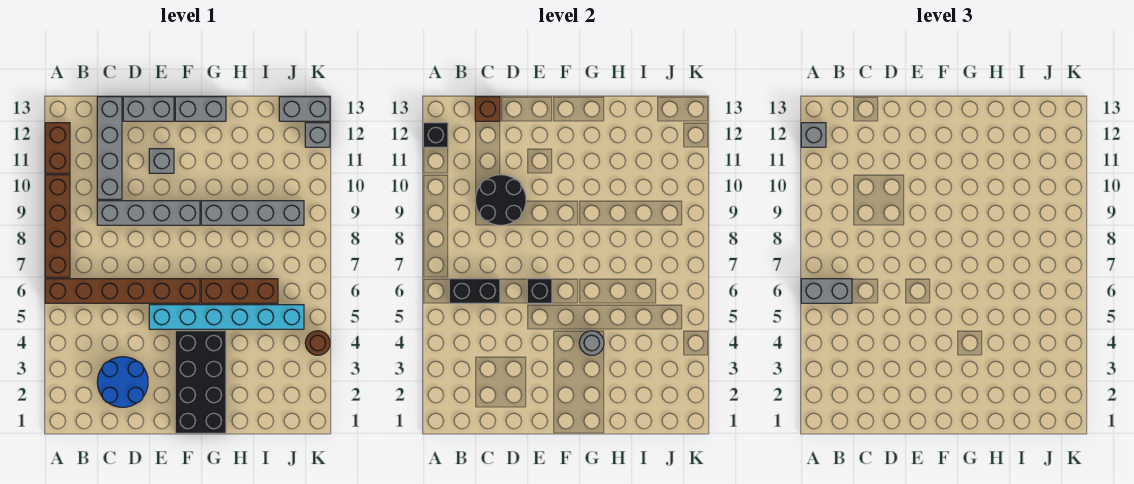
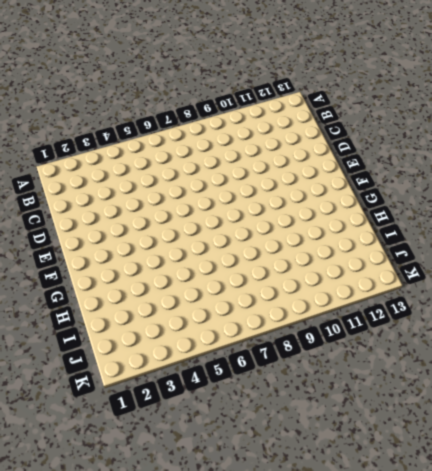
none -> brown brick A6:F6 level 1
none -> brown brick A7:A10 level 1
none -> brown brick A11:A12 level 1

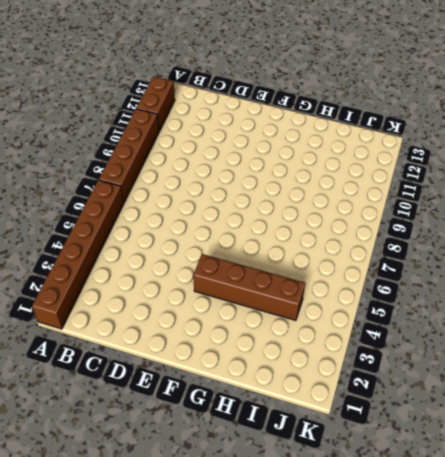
brown brick A1:A6 level 1 -> brown brick A6:F6 level 1
brown brick F4:I4 level 1 -> black brick F1:G4 level 1
none -> blue round brick C2:D3 level 1
none -> grey brick C9:F9 level 1
none -> grey brick C10:C13 level 1

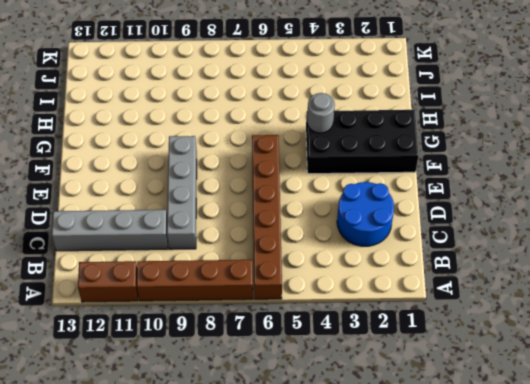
none -> grey brick D13:E13 level 1
none -> cyan brick E5:J5 level 1
none -> grey brick E11 level 1

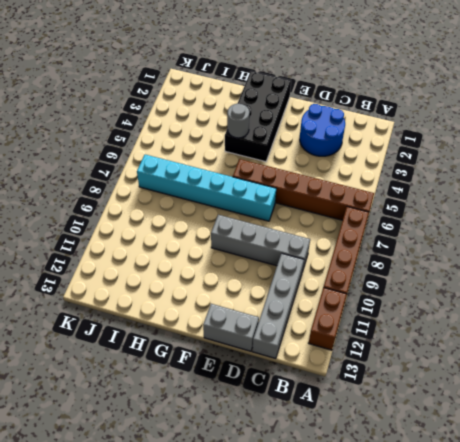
cyan brick E7:J7 level 1 -> cyan brick E5:J5 level 1
none -> grey brick E11 level 1
none -> grey brick F13:G13 level 1
none -> brown brick G6:I6 level 1

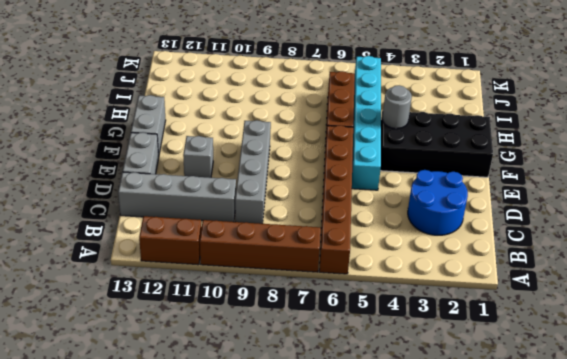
none -> grey brick G9:J9 level 1
none -> grey brick J13:K13 level 1
none -> brown round brick K4 level 1

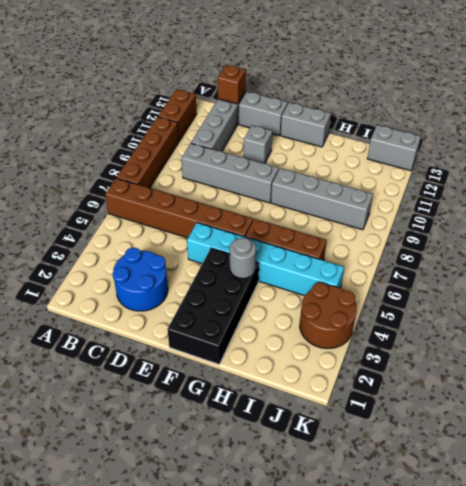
brown round brick J3:K4 level 1 -> brown round brick K4 level 1
none -> grey brick K12 level 1
none -> black brick A12 level 2
none -> black brick B6:C6 level 2

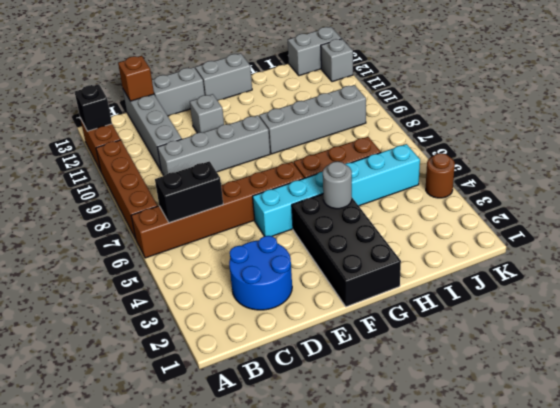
none -> black round brick C9:D10 level 2
none -> black brick E6 level 2
none -> grey brick A6:B6 level 3

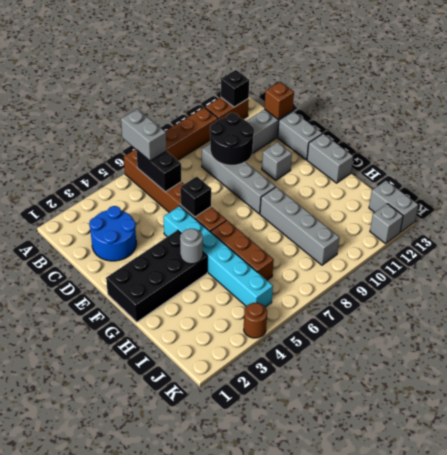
none -> grey brick A12 level 3

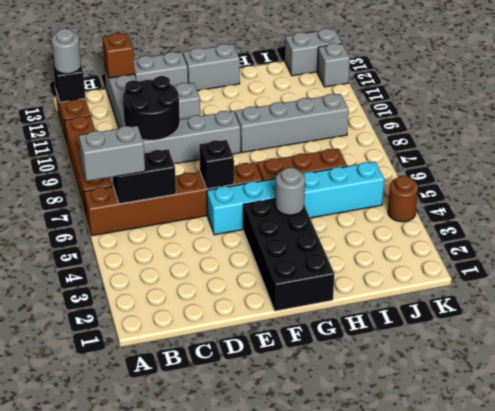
grey round brick A12 level 3 -> grey brick A12 level 3
none -> blue round brick C2:D3 level 1

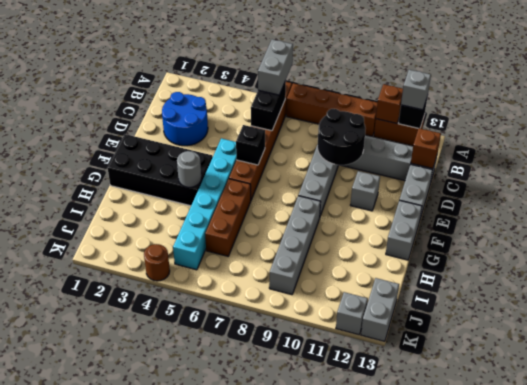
brown brick A11 level 2 -> none

